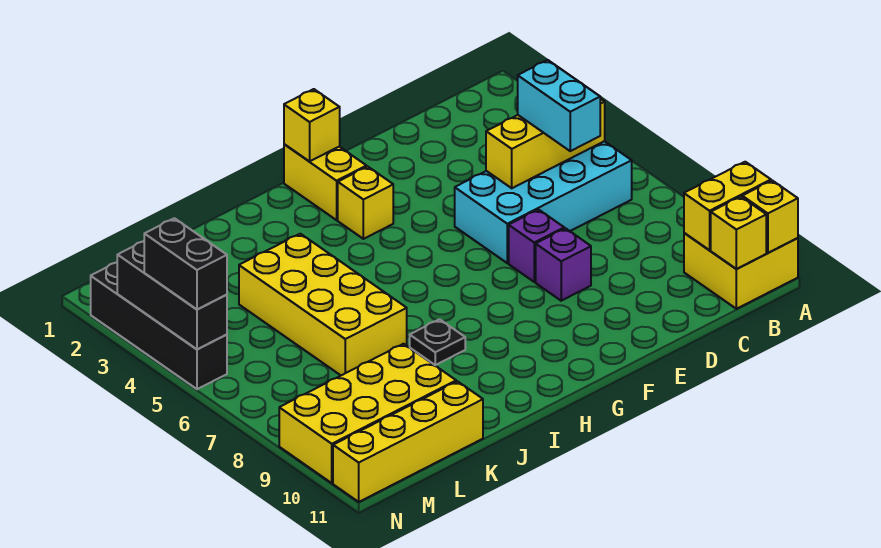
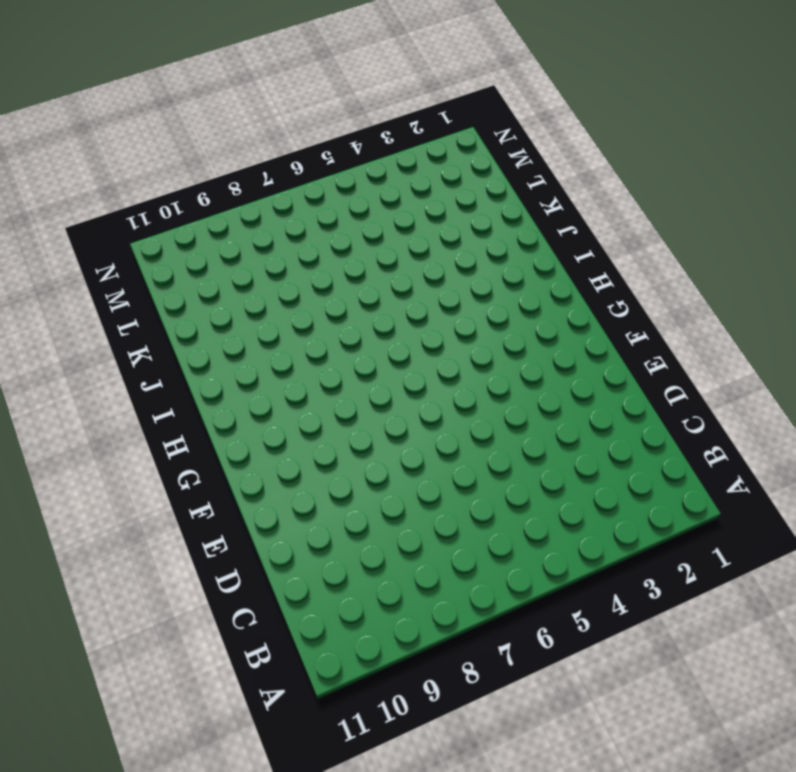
none -> yellow brick A10:B11 level 1
none -> cyan brick B5:E6 level 1
none -> purple brick E7 level 1

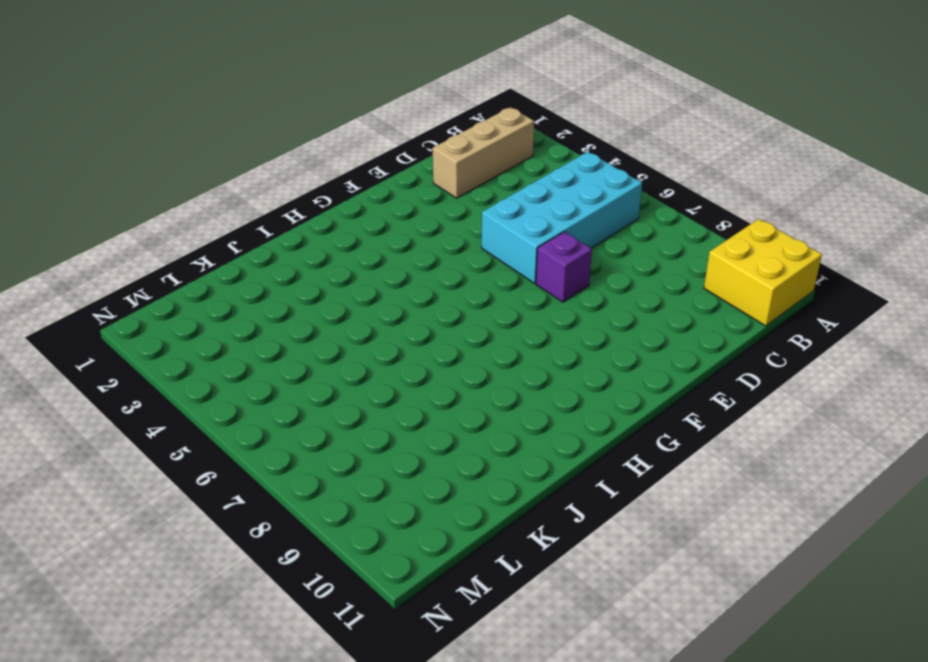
tan brick B2:D2 level 1 -> none
none -> purple brick E8 level 1
none -> yellow brick G1:G2 level 1
none -> yellow brick G3 level 1

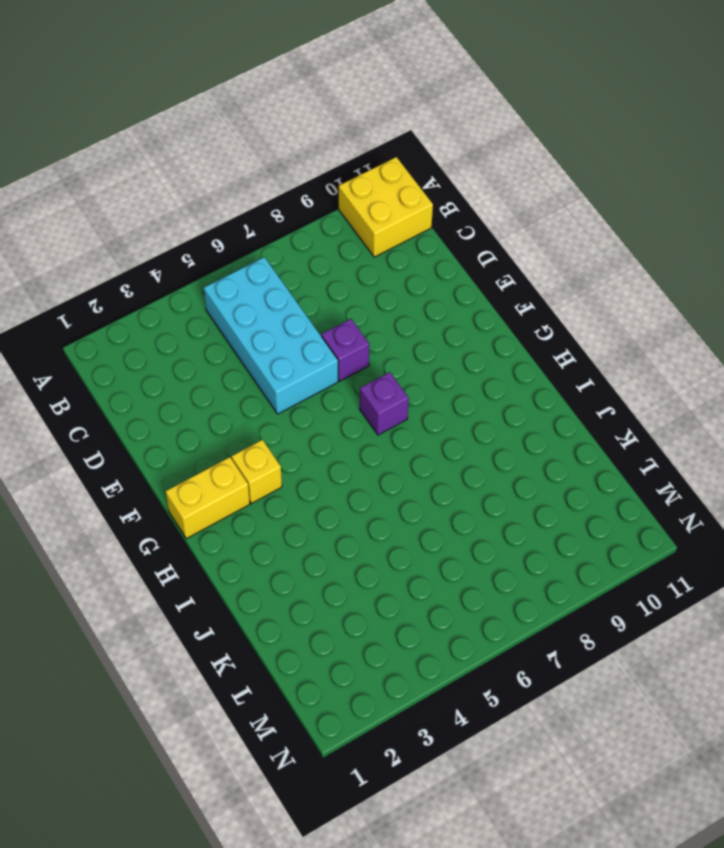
purple brick G7 level 1 -> purple brick E8 level 1
none -> black plate I8 level 1
none -> yellow brick J4:K7 level 1
none -> yellow brick K9:N10 level 1

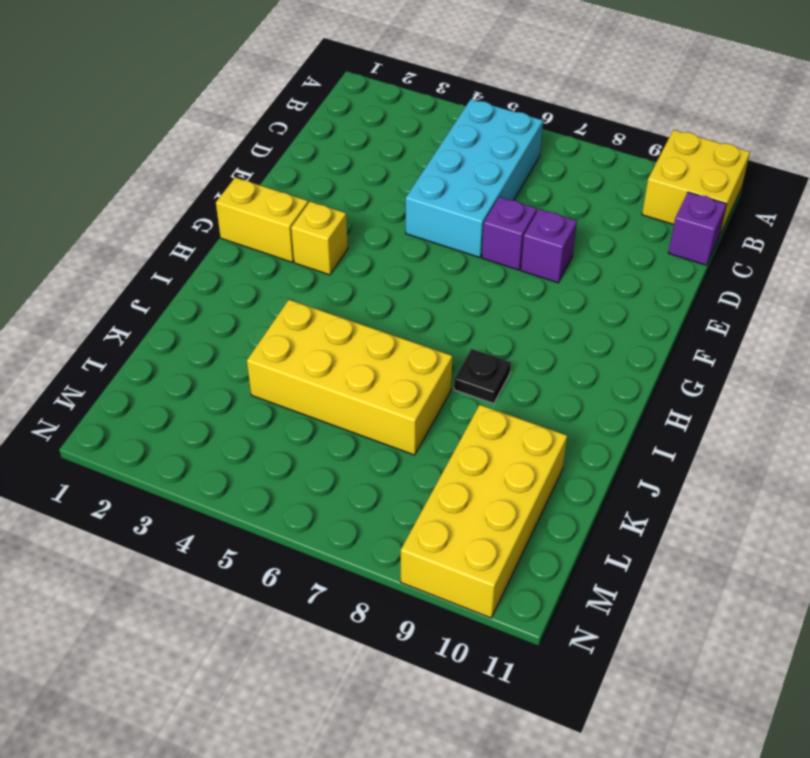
purple brick C11 level 1 -> none
none -> yellow brick K11:N11 level 1
none -> black brick N2:N5 level 1
none -> yellow brick A10:B10 level 2

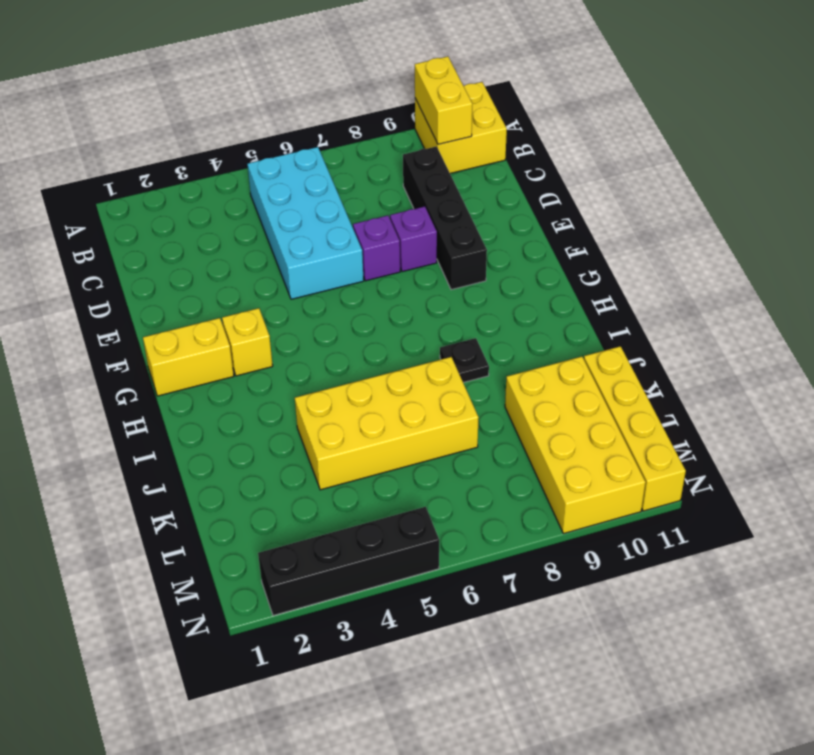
black brick C9:F9 level 1 -> none
none -> yellow brick A11 level 2
none -> yellow brick B5:D5 level 2
none -> yellow brick B11 level 2

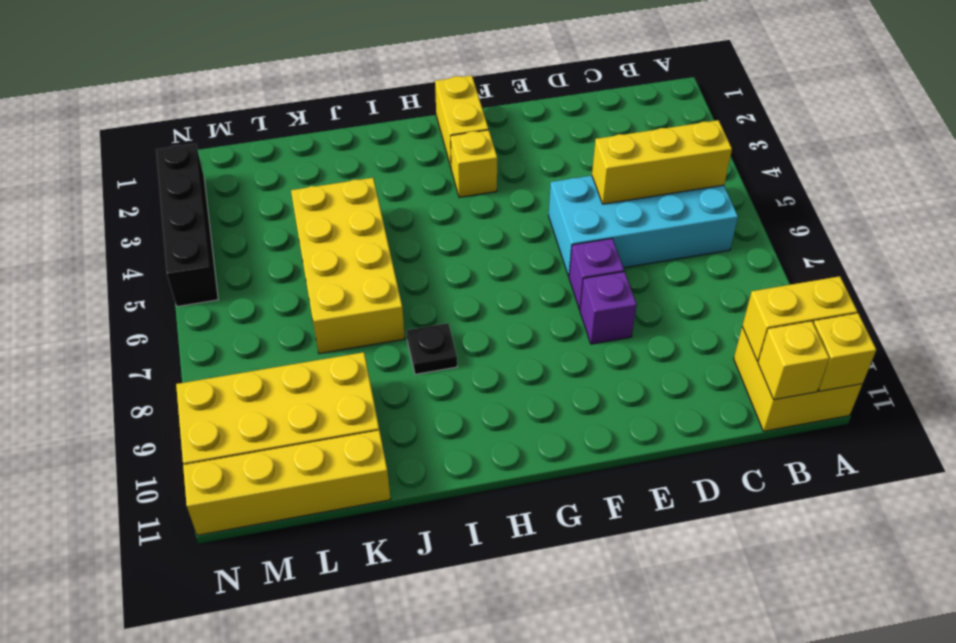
none -> yellow brick G1 level 2
none -> black brick N3:N5 level 2
none -> cyan brick C5:C6 level 3

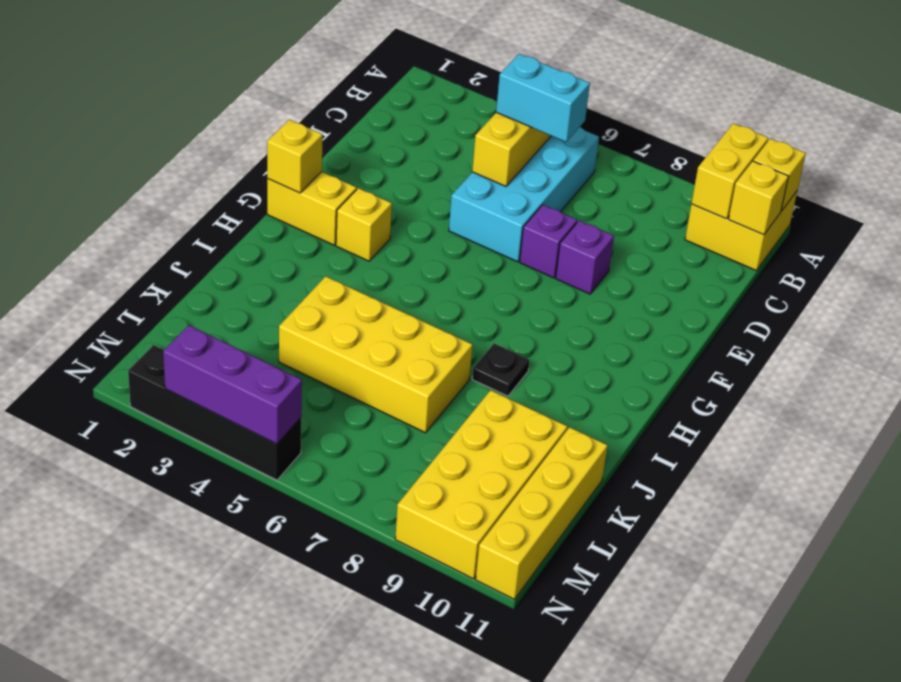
purple brick N3:N5 level 2 -> black brick N3:N5 level 2
none -> black brick N4:N5 level 3

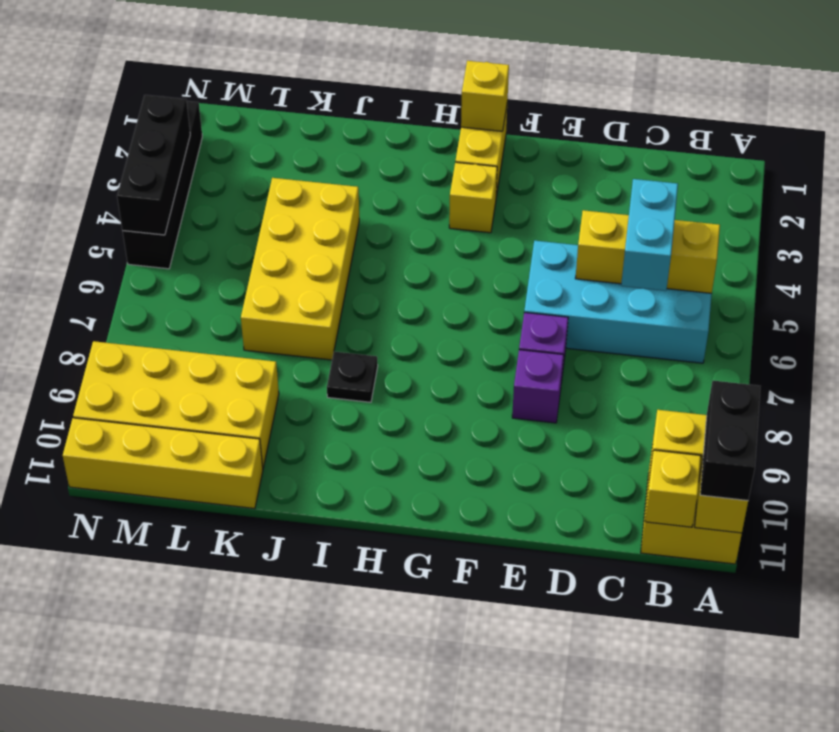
black brick A10:A11 level 3 -> black brick N4:N5 level 3

